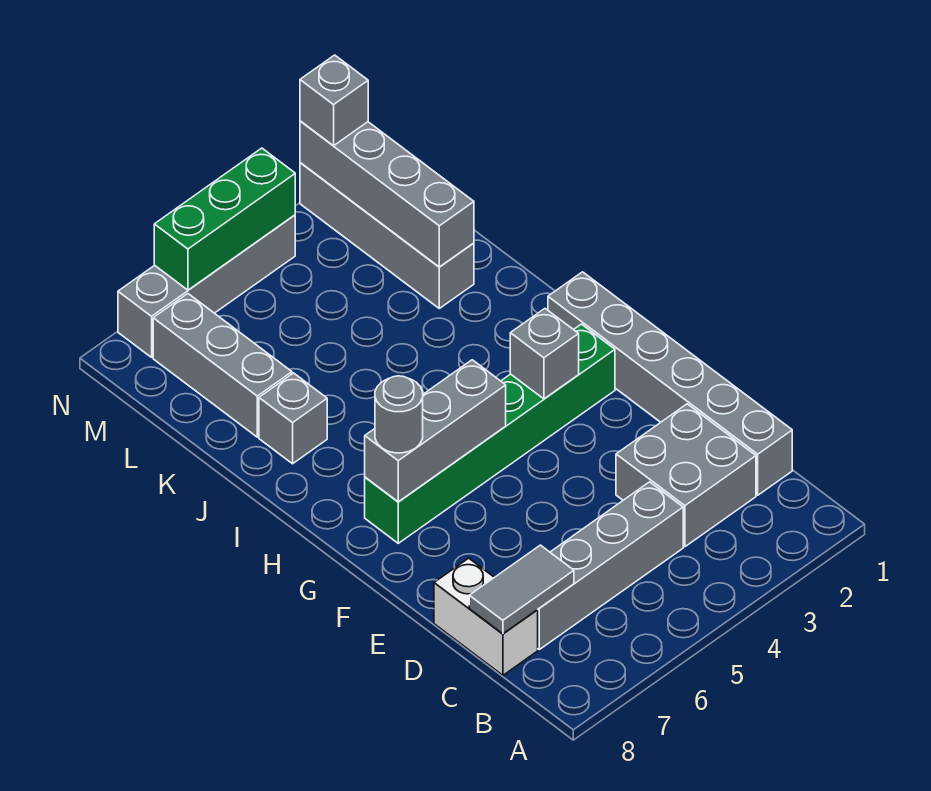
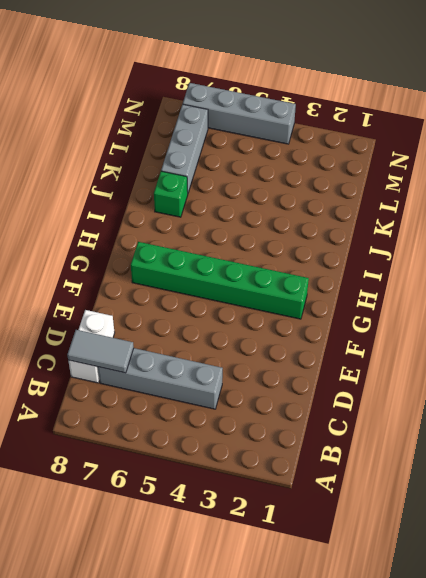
green brick J7 level 1 -> grey brick J7 level 1
none -> grey brick C1:H1 level 1
none -> grey brick C2:D3 level 1
none -> grey brick K2:N2 level 1

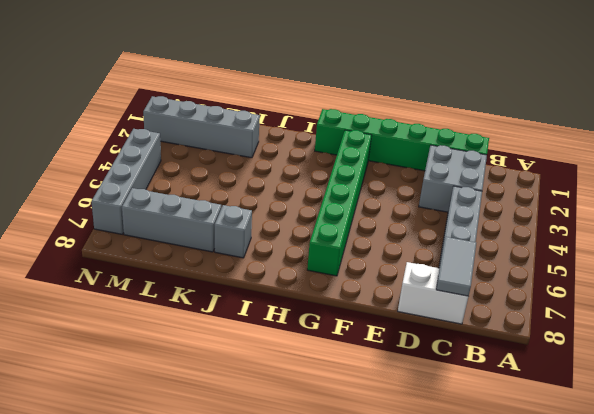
green brick C1:H1 level 1 -> grey brick C1:H1 level 1
none -> grey brick G3 level 2
none -> grey brick G5:G7 level 2
none -> grey brick K2:N2 level 2

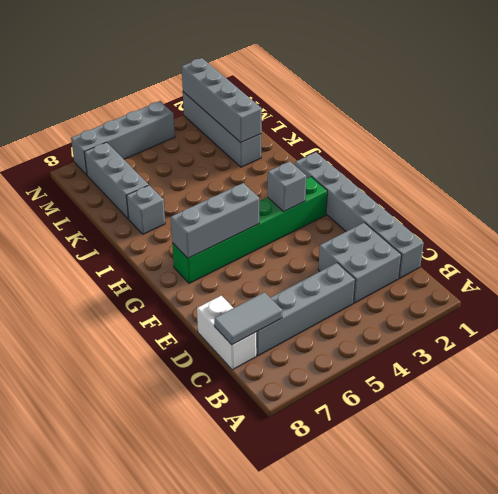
none -> green brick N4:N6 level 2
none -> grey round brick G7 level 3
none -> grey brick N2 level 3

